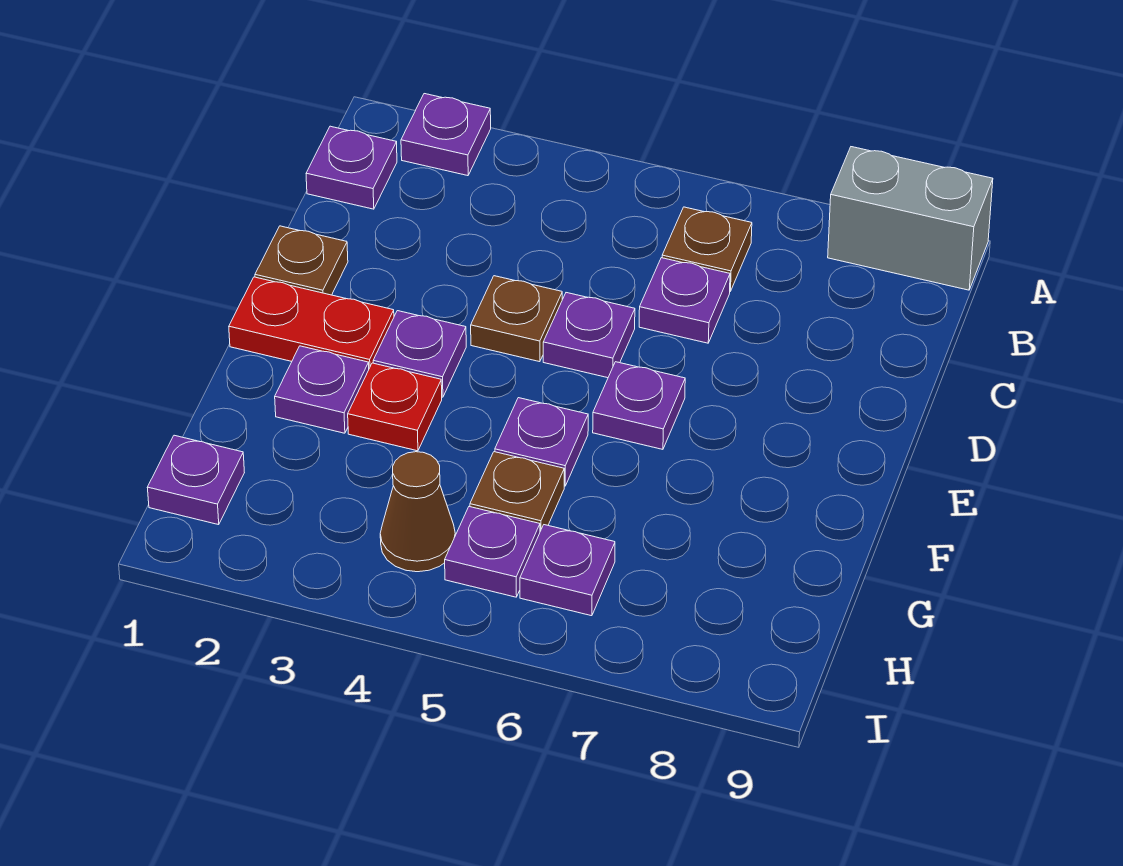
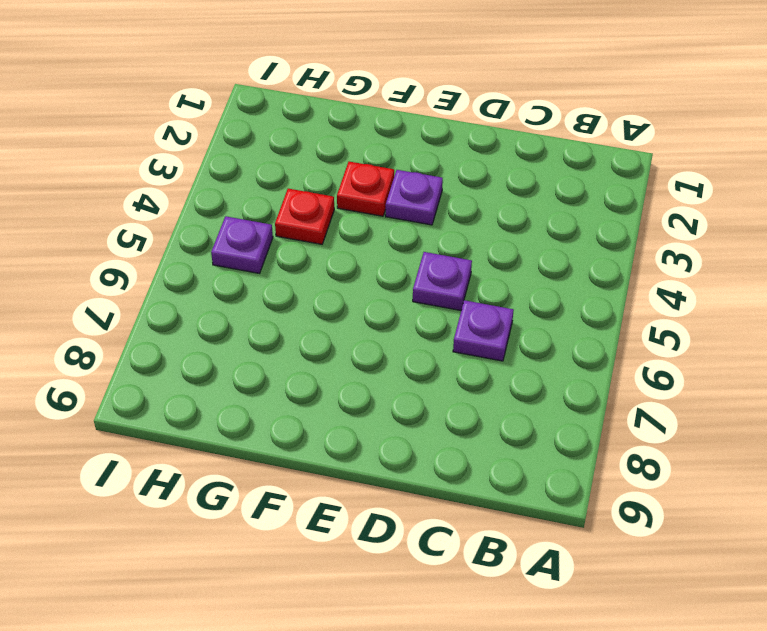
red plate G4 level 1 -> none
none -> purple plate A2 level 1
none -> grey brick A8:A9 level 1
none -> purple plate B1 level 1

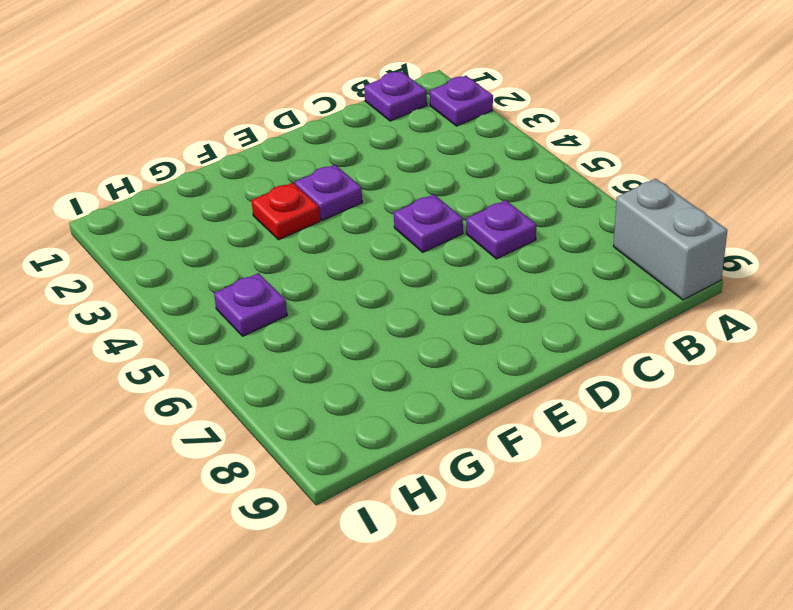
none -> brown plate B6 level 1
none -> brown plate D1 level 1
none -> brown plate D4 level 1

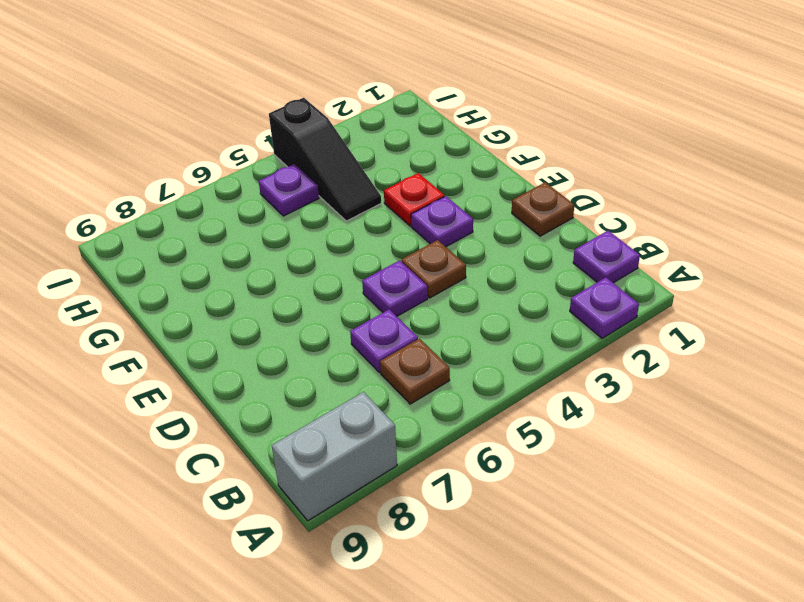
black slope G4:I4 level 1 top I -> brown cone H4 level 1
none -> red plate E1:E2 level 1
none -> purple plate E6 level 1
none -> purple plate F2 level 1

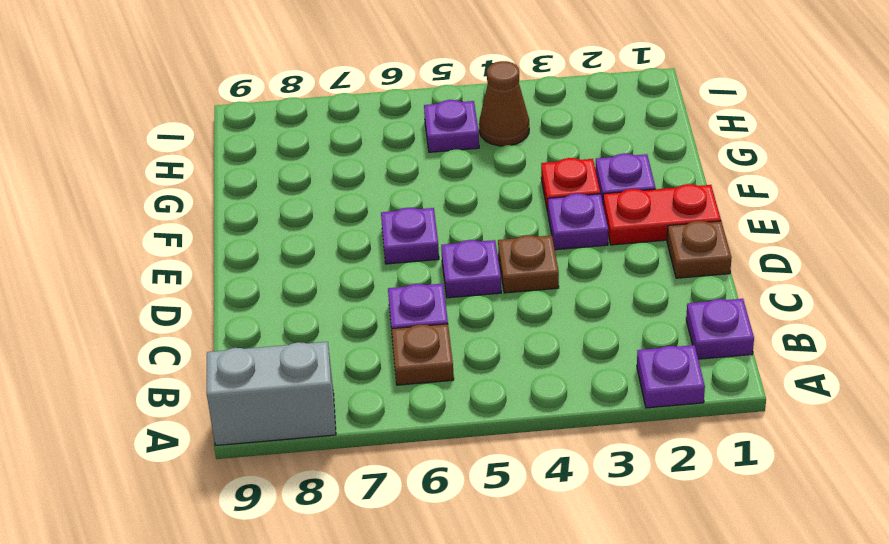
none -> purple plate F5 level 1
none -> brown plate G5 level 1
none -> purple plate H1 level 1

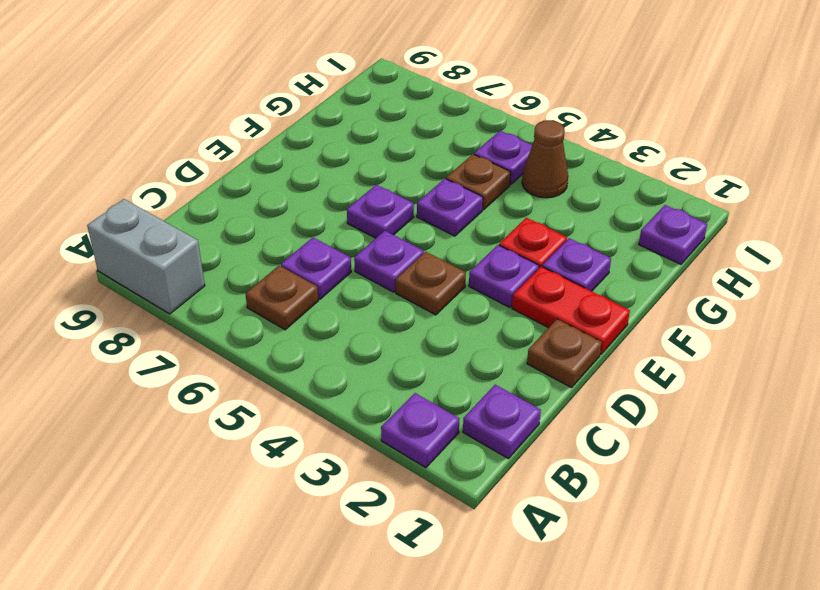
none -> purple plate H6 level 1

